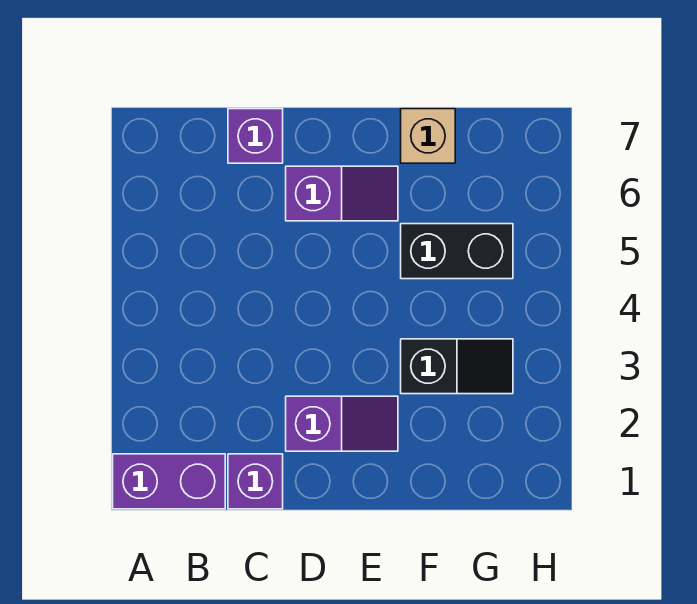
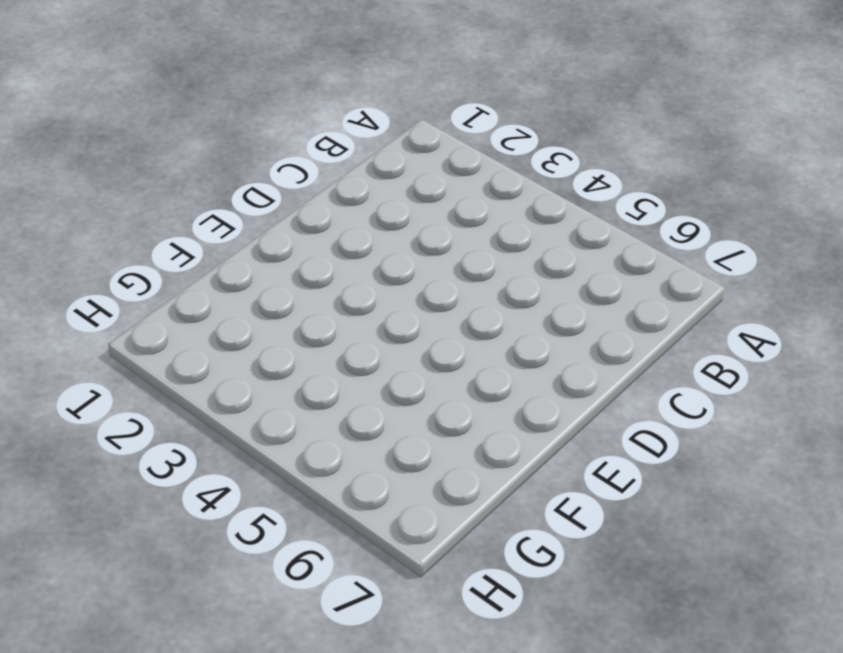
none -> purple brick A1:B1 level 1
none -> purple brick C1 level 1

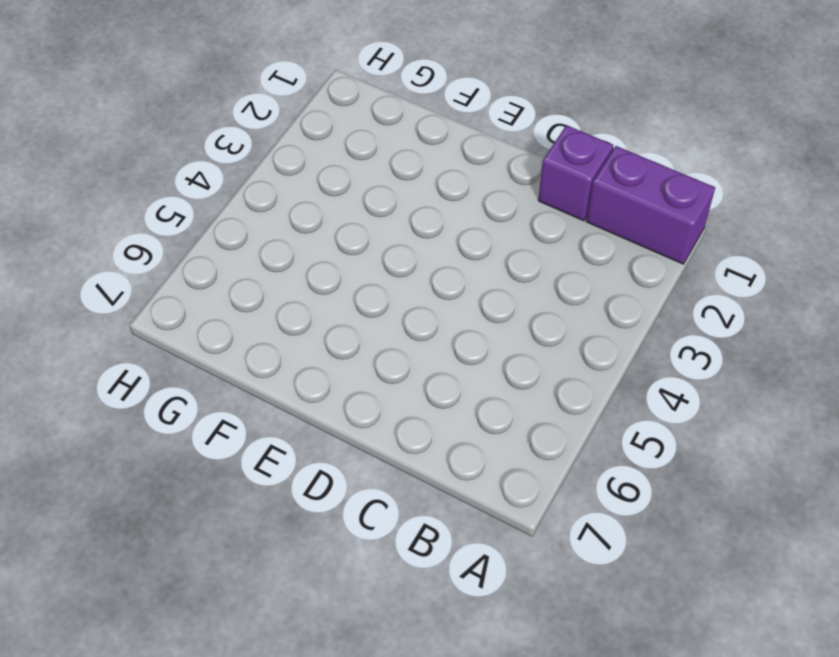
none -> purple brick C7 level 1
none -> purple slope D2:E2 level 1 top D

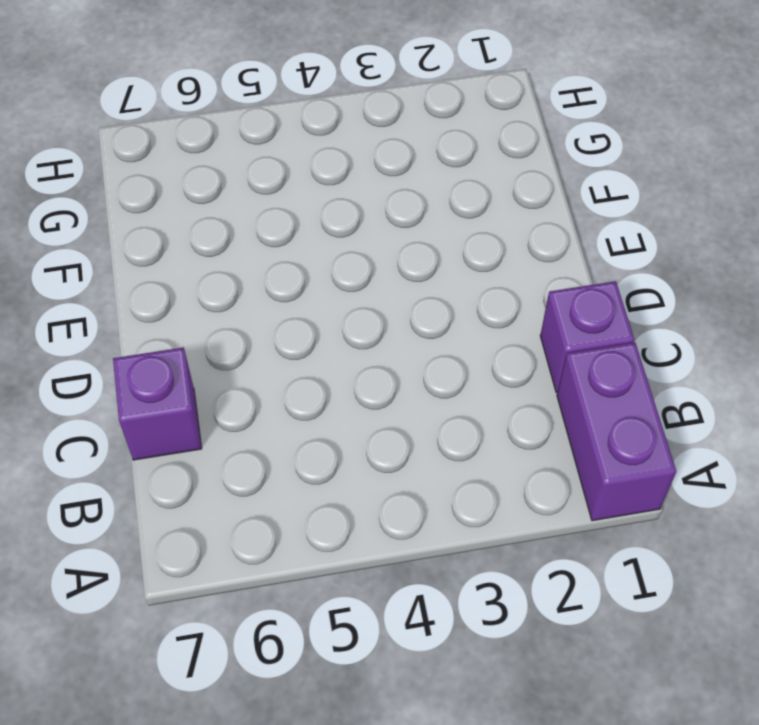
none -> purple slope D2:E2 level 1 top D
none -> purple slope D6:E6 level 1 top D

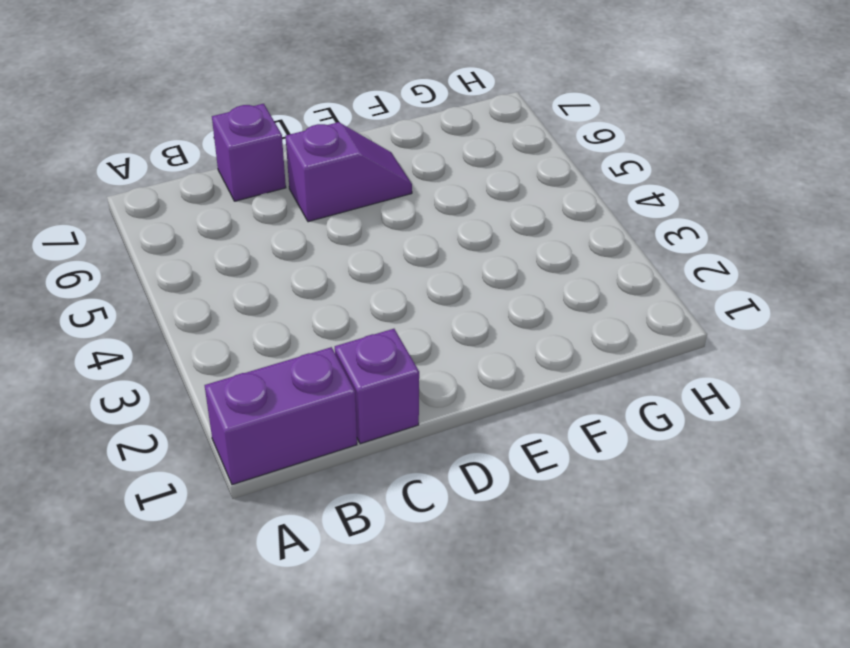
none -> purple slope D2:E2 level 1 top D
none -> black slope F3:G3 level 1 top F

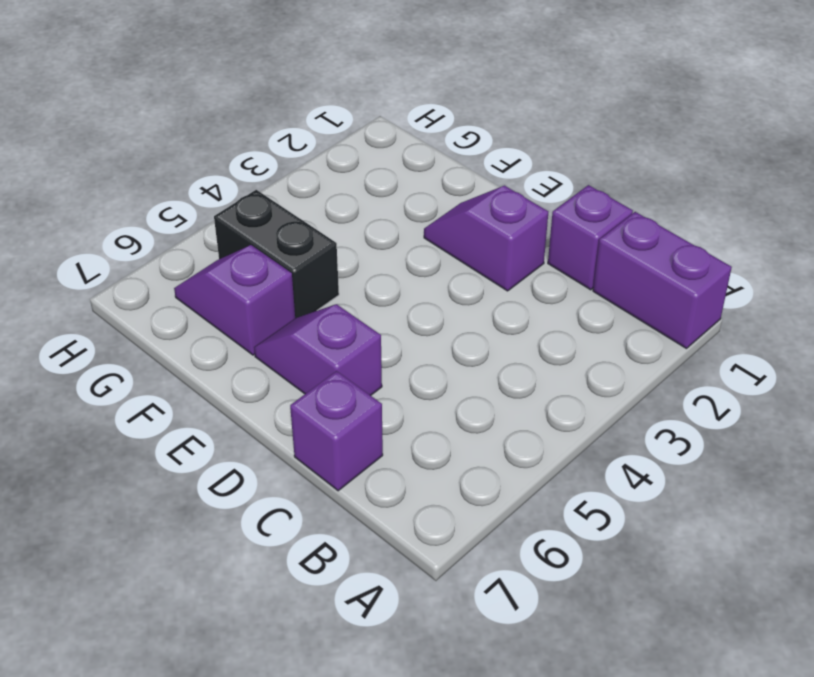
purple slope F6:G6 level 1 top F -> none
none -> black slope F3:G3 level 1 top F
none -> tan brick F7 level 1

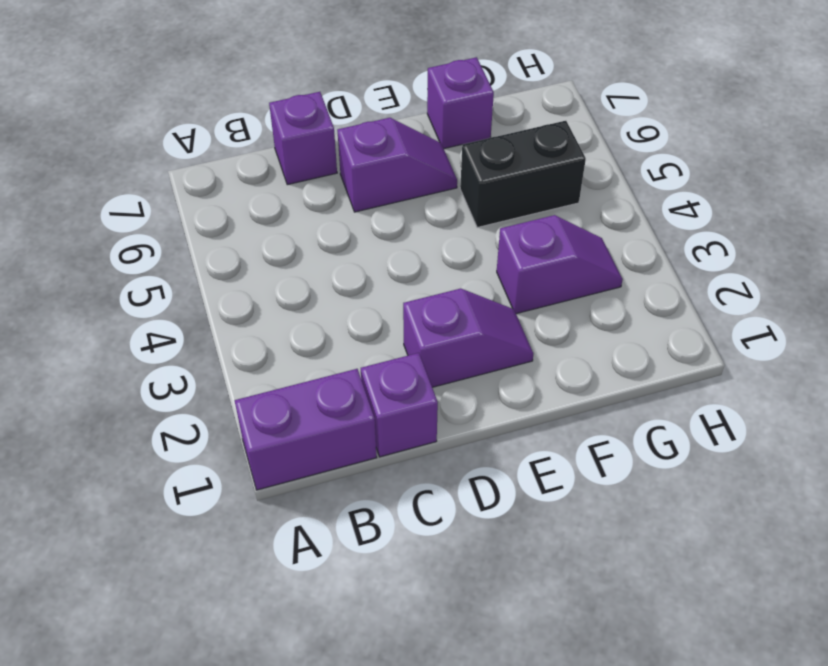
purple slope F3:G3 level 1 top F -> black slope F3:G3 level 1 top F
purple brick F7 level 1 -> tan brick F7 level 1

